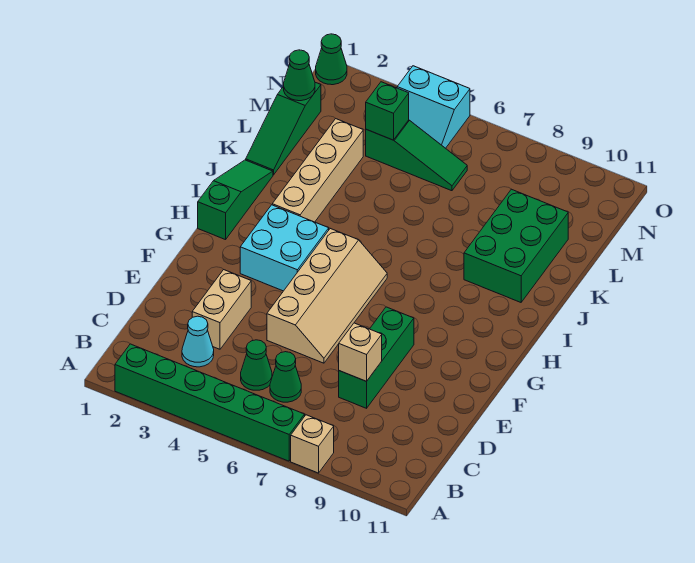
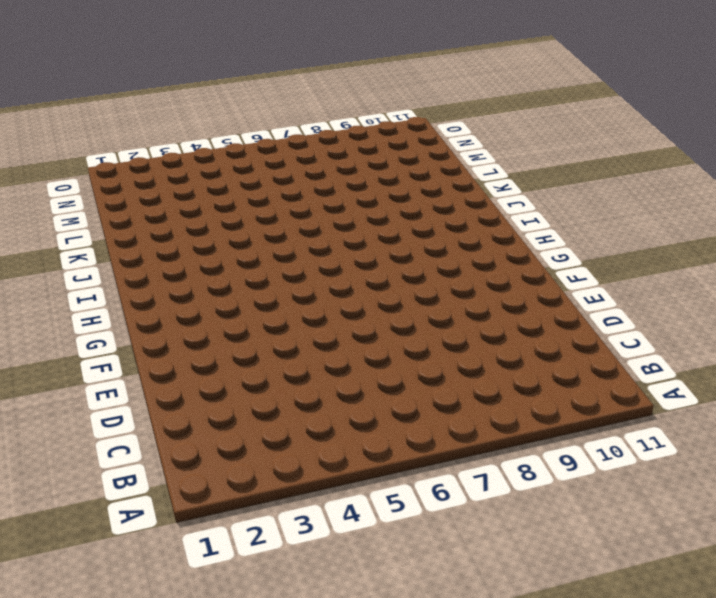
none -> green brick A2:A7 level 1
none -> tan brick A8 level 1
none -> cyan cone C3 level 1

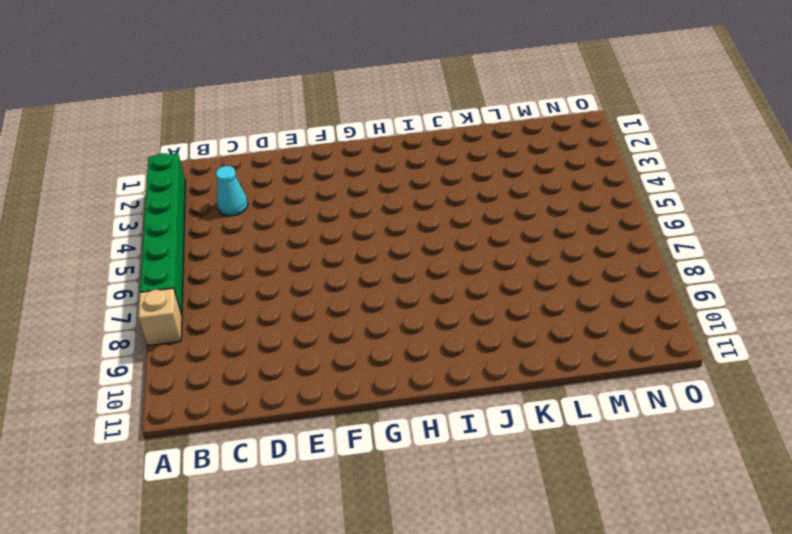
none -> green cone C5 level 1
none -> green cone C6 level 1
none -> tan brick D3:E3 level 1

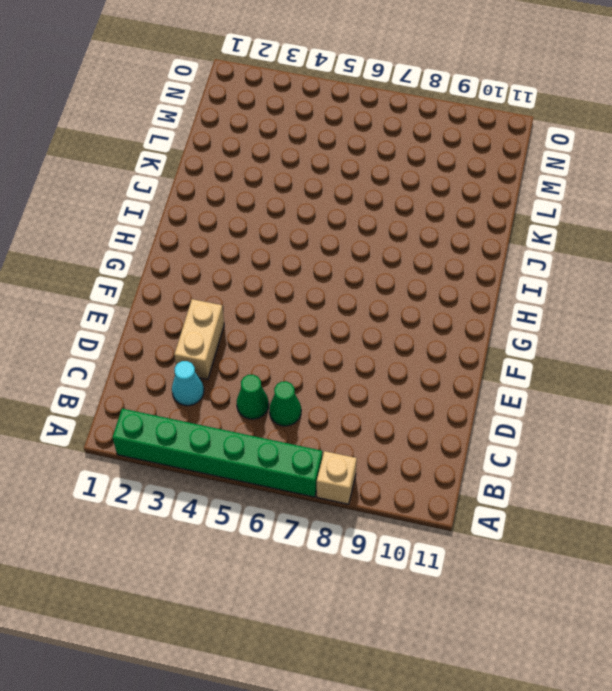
none -> green brick D8:F8 level 1
none -> tan slope E5:H6 level 1 top 5
none -> cyan brick G3:H4 level 1

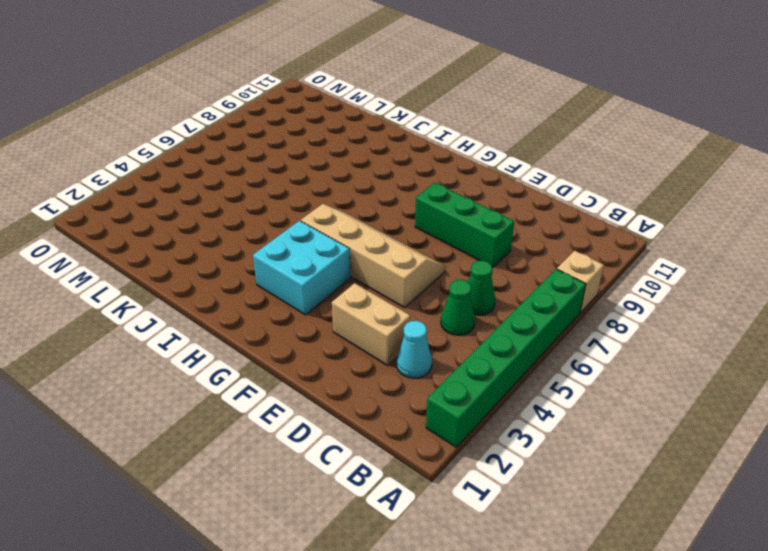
none -> green slope H1:J1 level 1 top H
none -> tan brick I3:L3 level 1
none -> green brick J9:L10 level 1

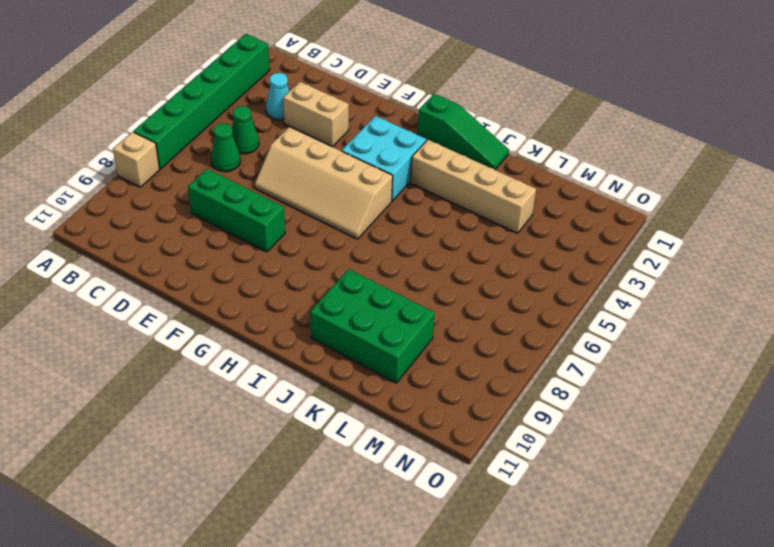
none -> green slope K1:M1 level 1 top M
none -> green slope M4:M6 level 1 top 4
none -> cyan slope N4:O5 level 1 top O

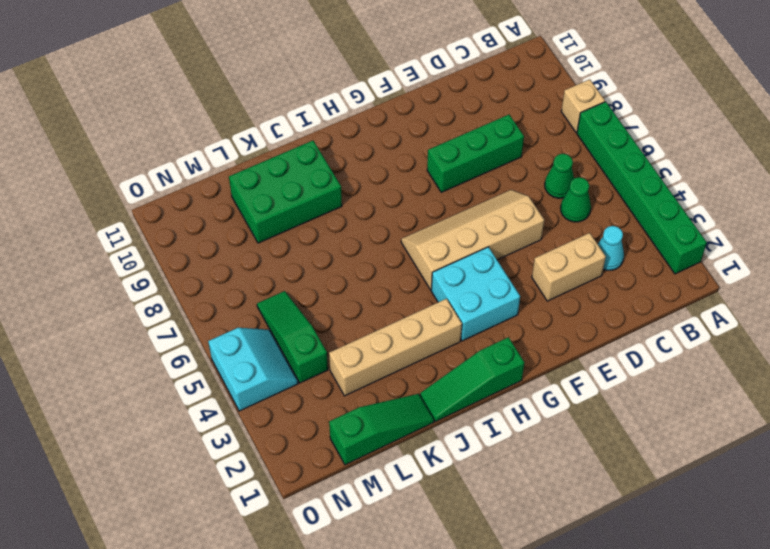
none -> green cone O1 level 1
none -> tan brick D8 level 2
none -> green cone M1 level 2

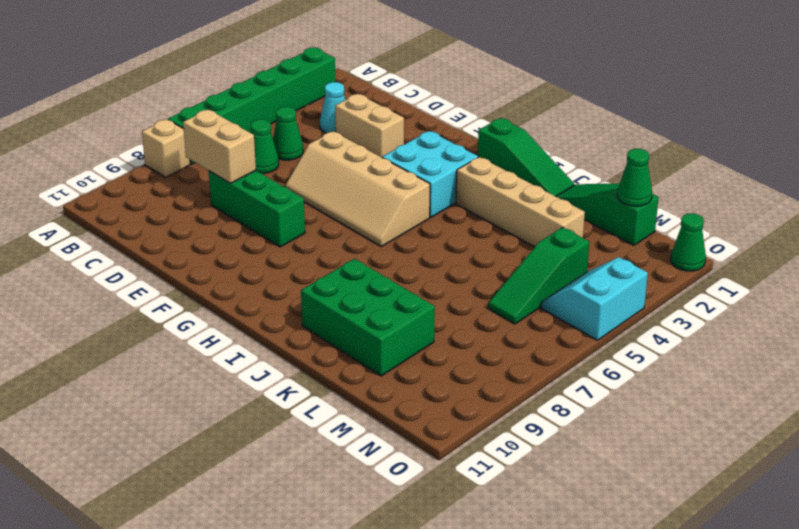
tan brick C8:D8 level 2 -> tan brick D8 level 2
none -> green brick M4 level 2

